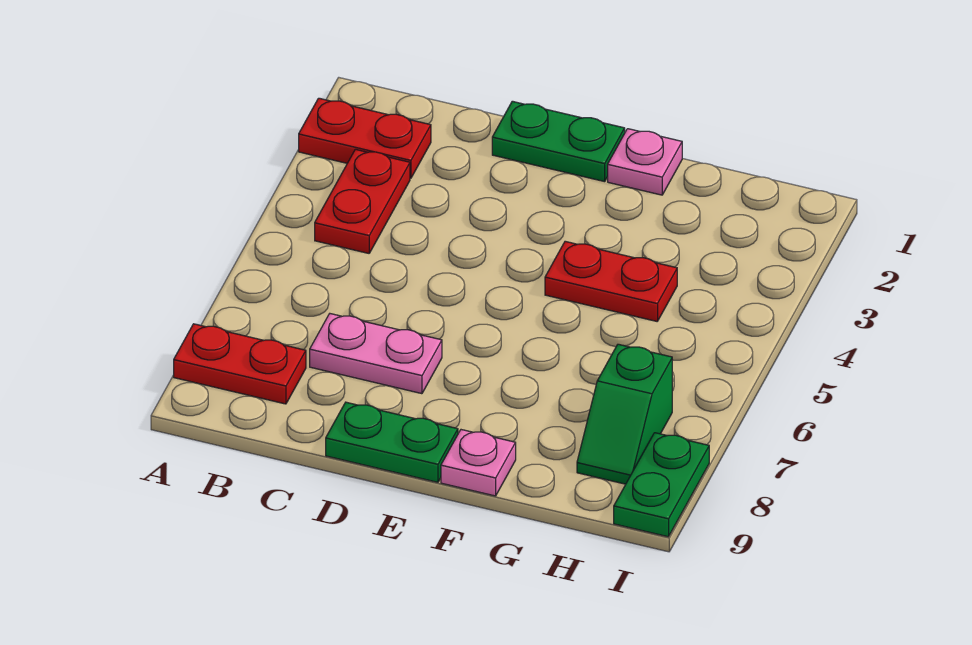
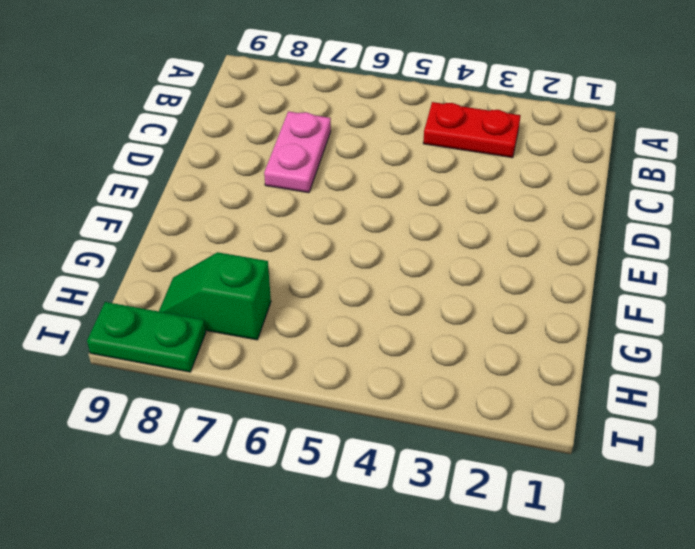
none -> red plate A2:B2 level 1
none -> red plate A8:B8 level 1

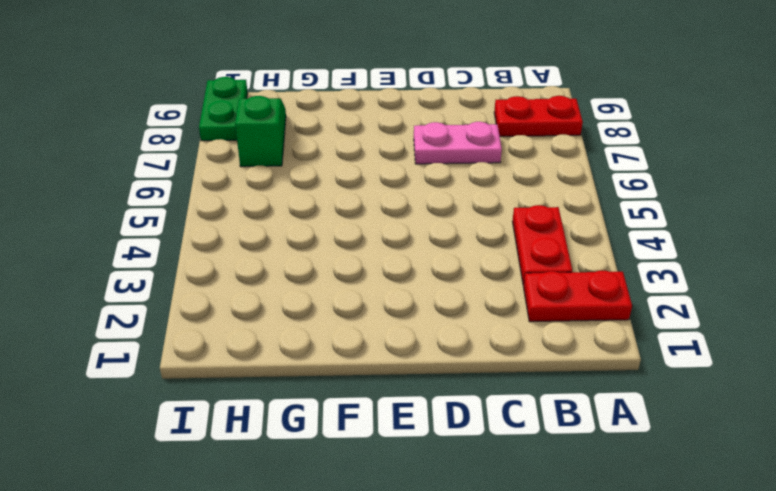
none -> green plate D1:E1 level 1
none -> green plate D9:E9 level 1

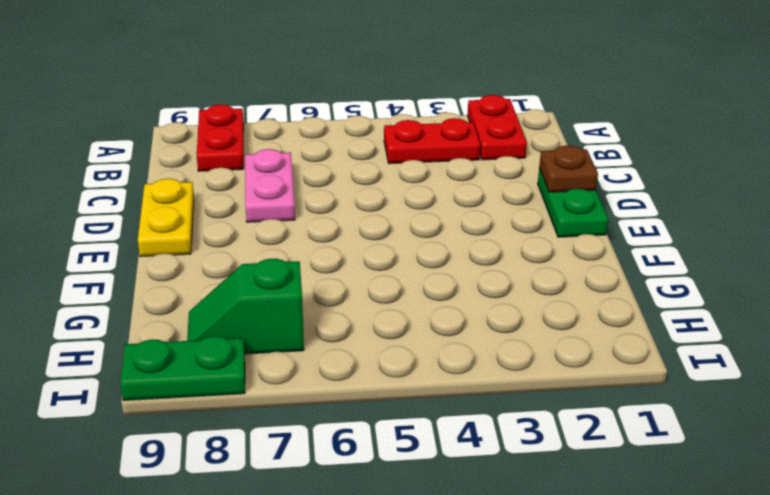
brown plate D1 level 2 -> none
yellow plate D9:E9 level 1 -> green plate D9:E9 level 1
none -> pink plate F1 level 1
none -> red plate F4:G4 level 1

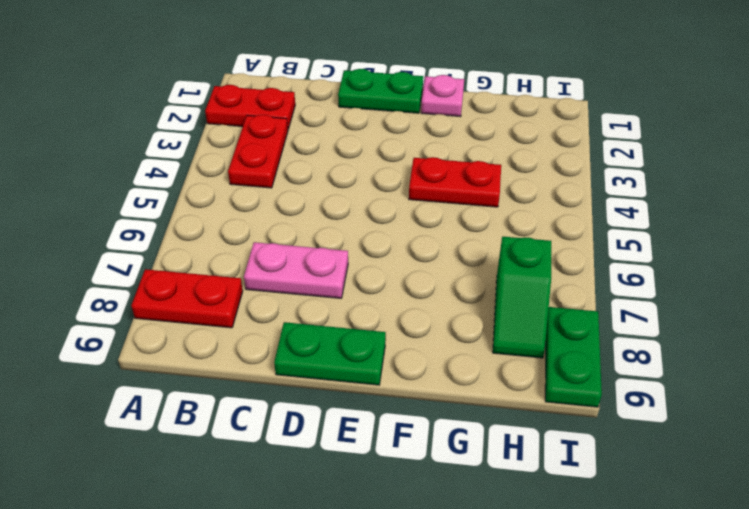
none -> pink plate F9 level 1

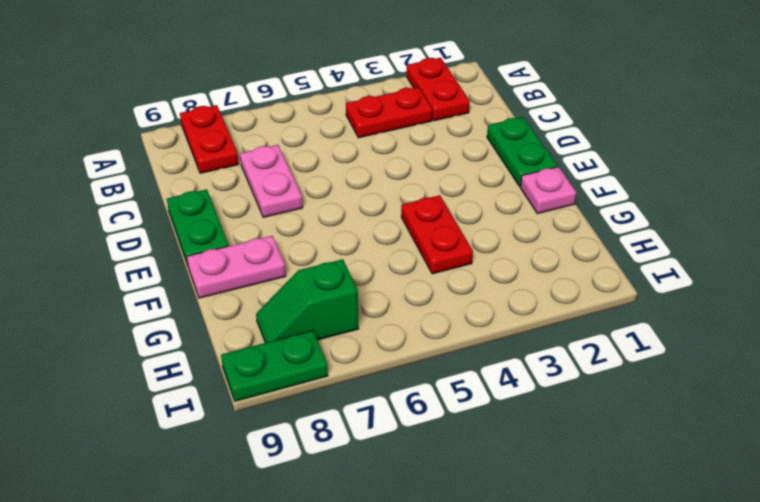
pink plate F8:F9 level 1 -> pink plate F9 level 1

